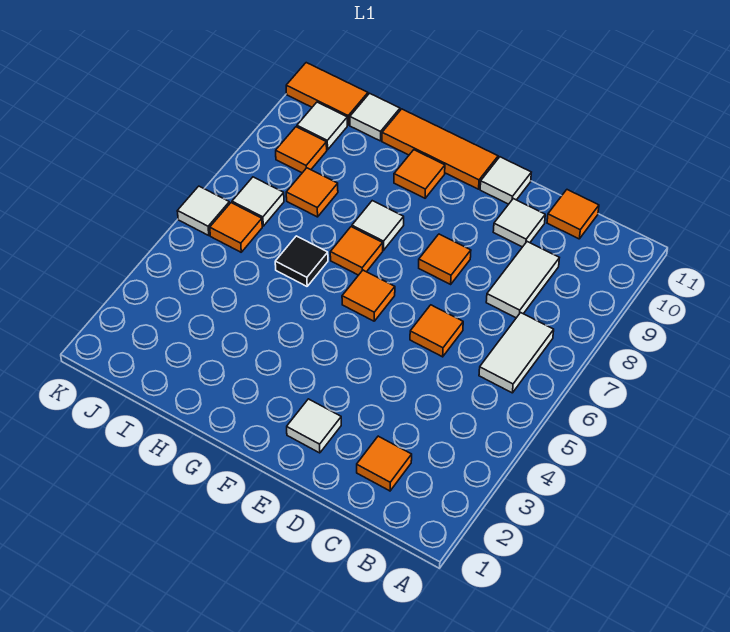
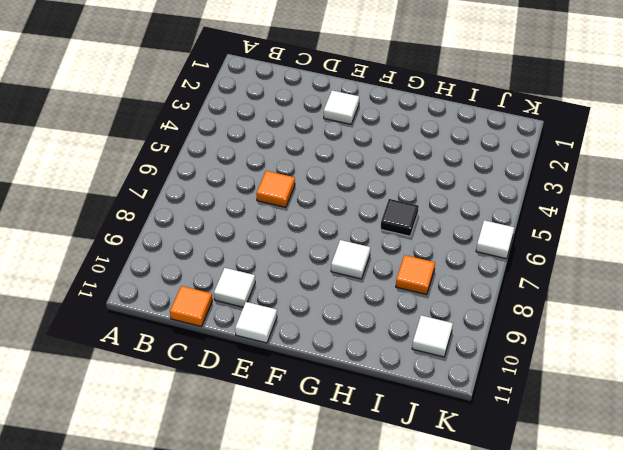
none -> white tile B6:B7 level 1
none -> orange tile C2 level 1
none -> white tile C8:C9 level 1

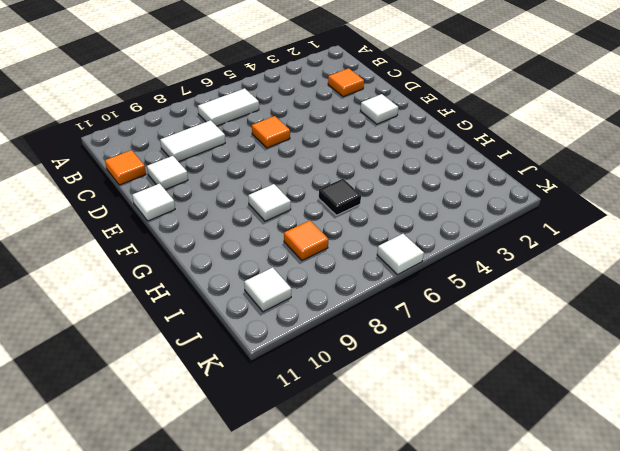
none -> orange tile E8 level 1
none -> orange tile F6 level 1
none -> orange tile F11:H11 level 1

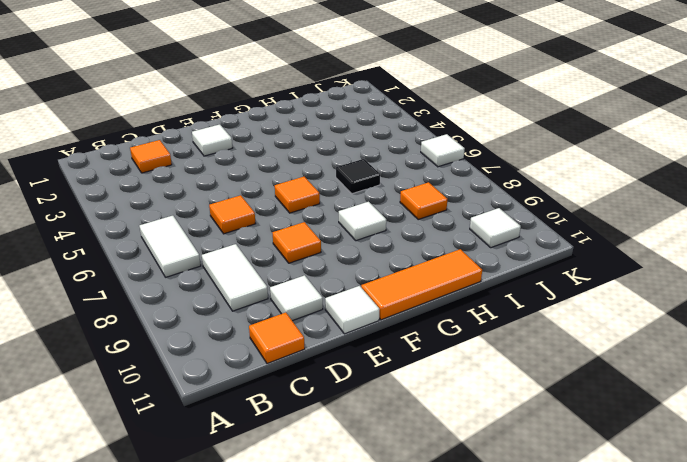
none -> orange tile G7 level 1
none -> orange tile G10 level 1
none -> white tile I11 level 1

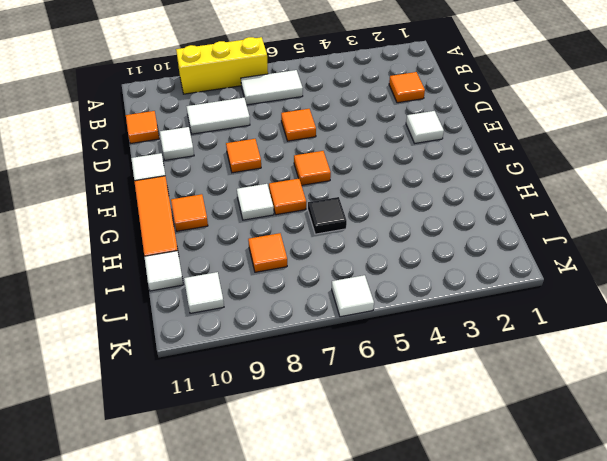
yellow brick A7:A9 level 1 -> none
none -> orange tile J6 level 1
none -> white tile J7 level 1
none -> orange tile J9 level 1

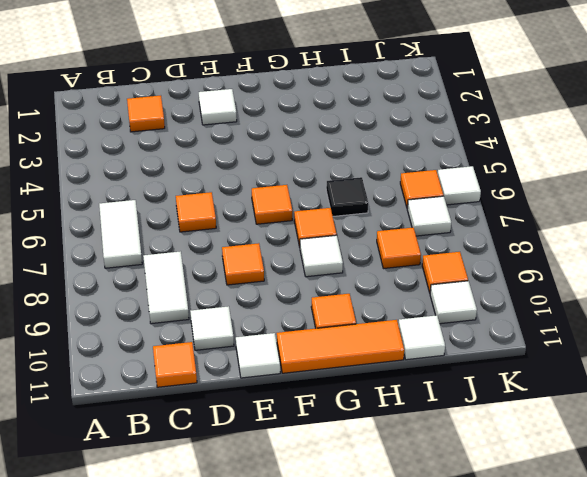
none -> orange tile J11:K11 level 1

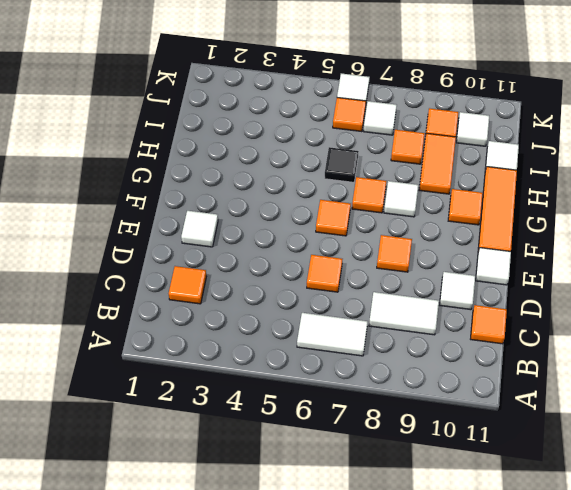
orange tile H9:I9 level 1 -> orange tile J11:K11 level 1

